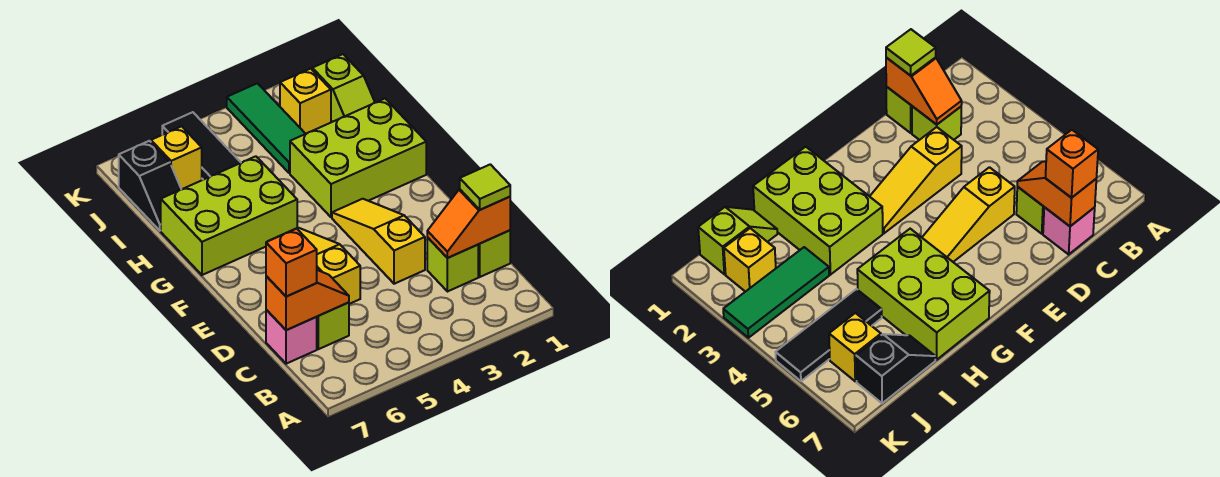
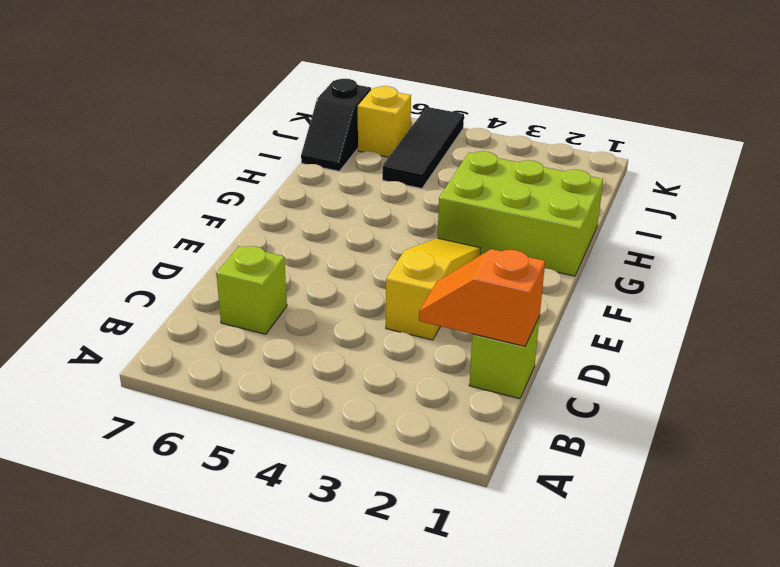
none -> lime brick C2 level 1
none -> pink brick C7 level 1
none -> yellow slope D5:F5 level 1 top D

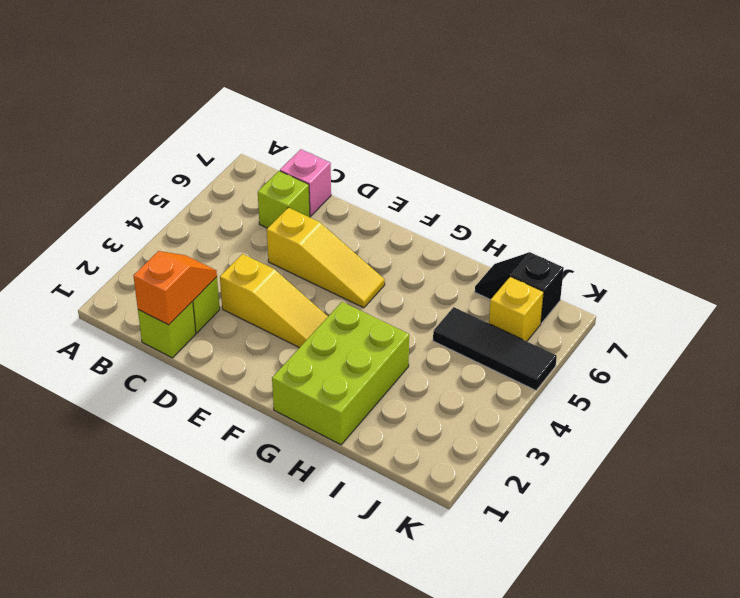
none -> lime brick G5:H7 level 1
none -> lime slope I1:J1 level 1 top J
none -> green tile I3:K3 level 1

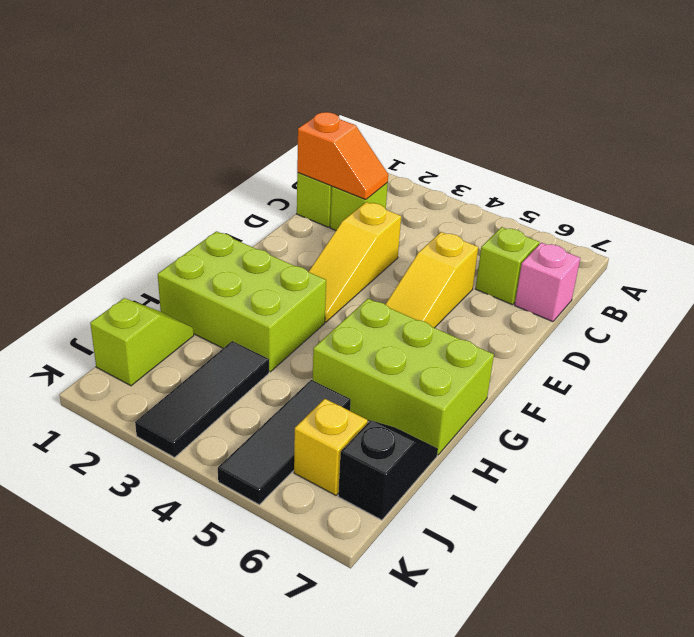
black tile I3:K3 level 1 -> green tile I3:K3 level 1
none -> yellow brick J2 level 1
none -> orange slope C6:C7 level 2 top 7
none -> lime tile C1 level 3

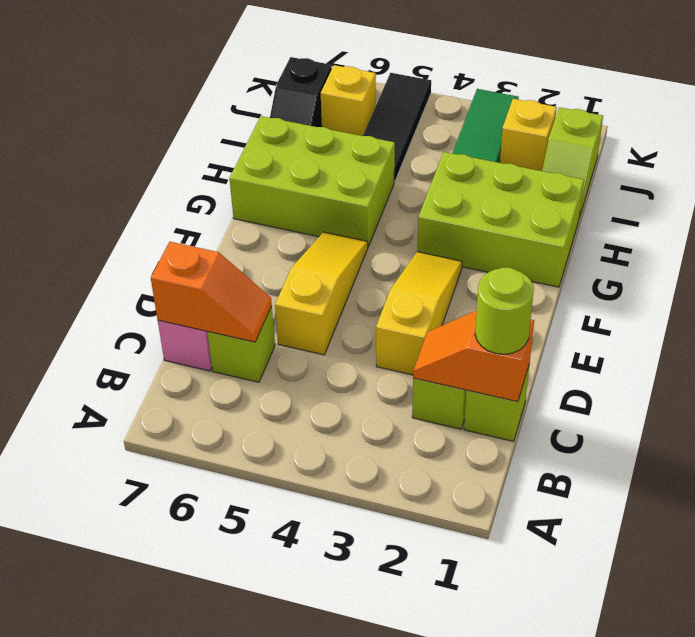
lime round brick C1 level 3 -> lime tile C1 level 3
none -> orange brick C7 level 3

